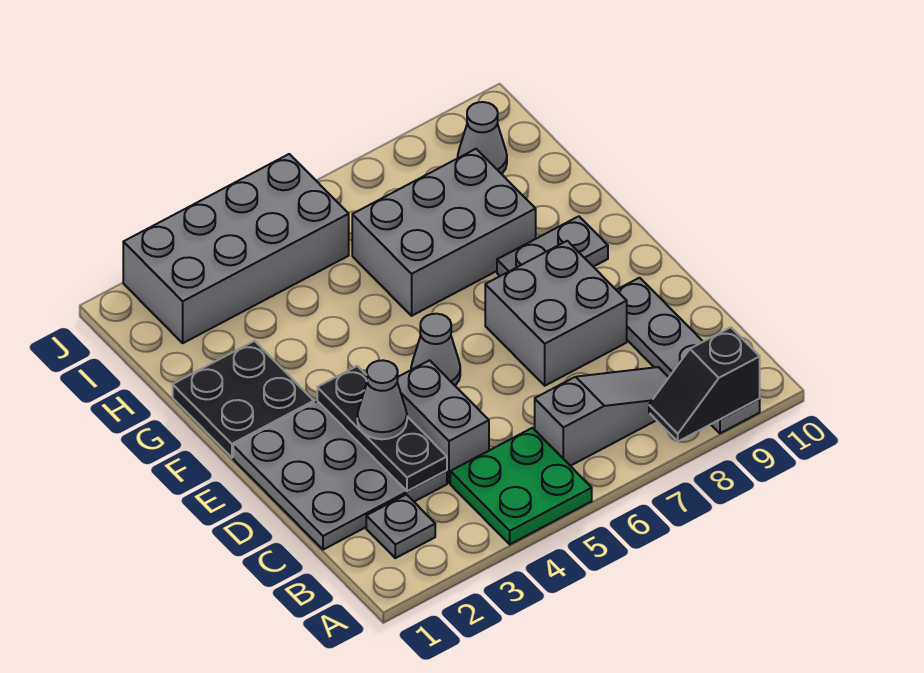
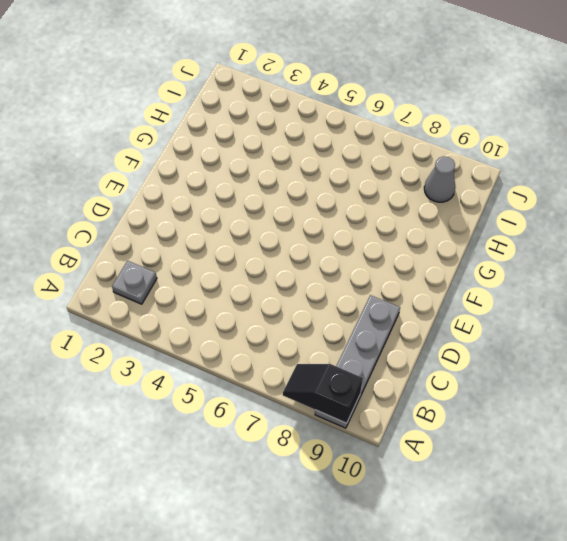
none -> green plate A4:B5 level 1
none -> grey slope B6:B8 level 1 top 6
none -> grey plate C1:E3 level 1

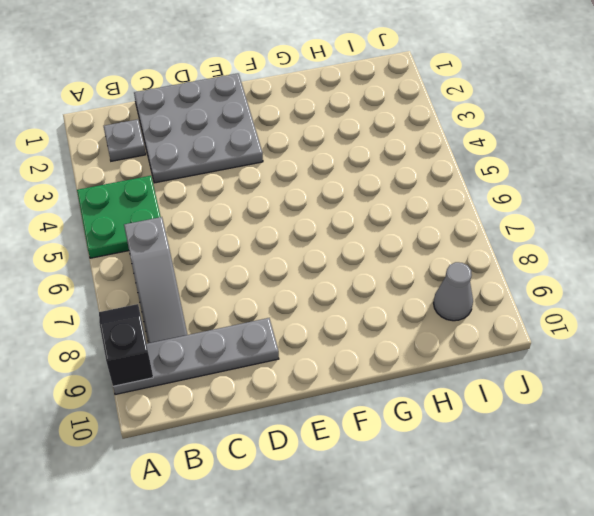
none -> grey brick C4:D4 level 1
none -> grey brick D7:E8 level 1
none -> grey cone E5 level 1

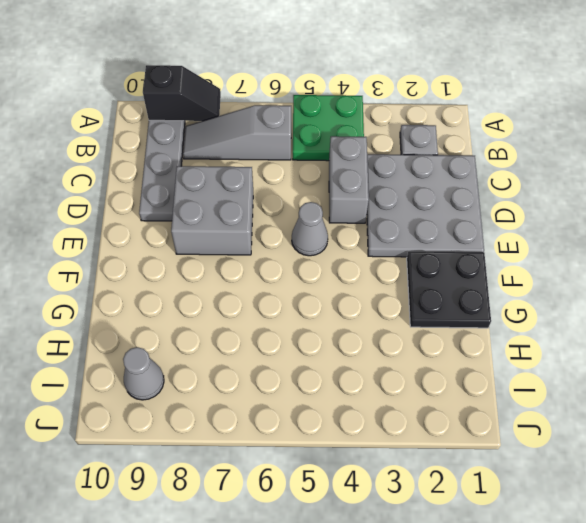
none -> grey plate F8:F9 level 1
none -> grey brick G6:H8 level 1
none -> grey brick I2:J5 level 1

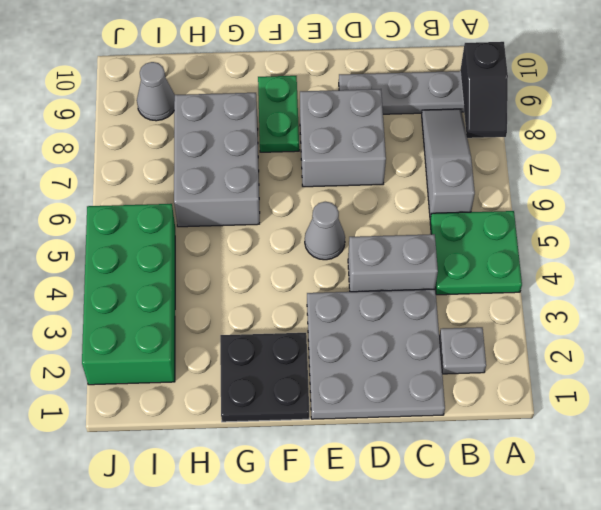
green plate F8:F9 level 1 -> grey plate F8:F9 level 1
green brick I2:J5 level 1 -> grey brick I2:J5 level 1
none -> black plate C3:E3 level 2
none -> grey cone D3 level 3

